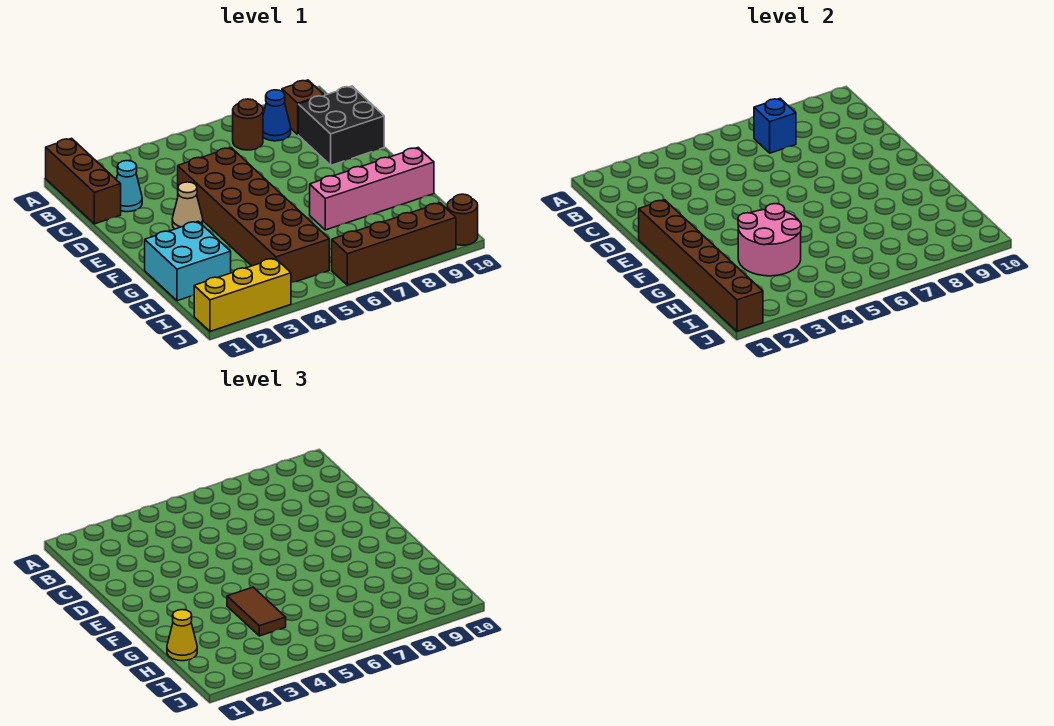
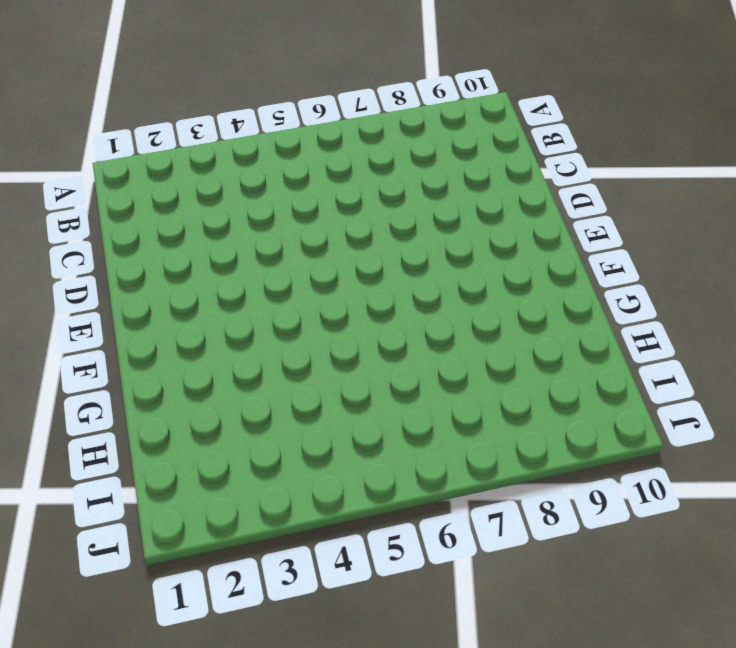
none -> brown brick A1:C1 level 1
none -> brown round brick B7 level 1
none -> blue cone B8 level 1

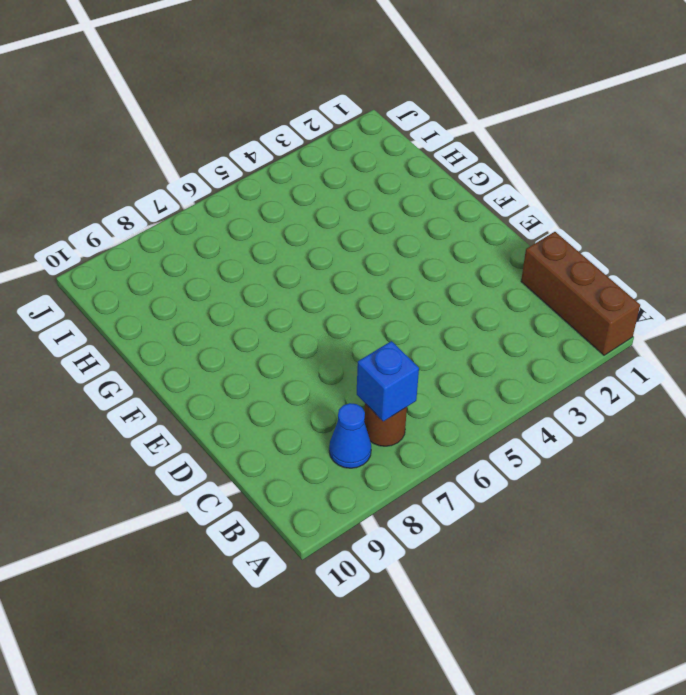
none -> brown brick B9 level 1
none -> cyan cone C2 level 1
none -> black brick C9:D10 level 1

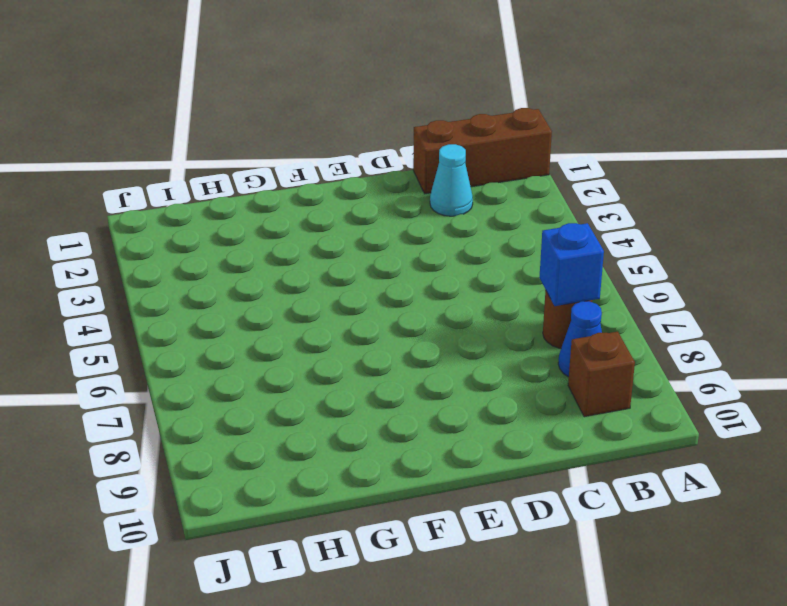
none -> black brick C9:D10 level 1
none -> brown brick D4:I5 level 1
none -> tan cone E3 level 1

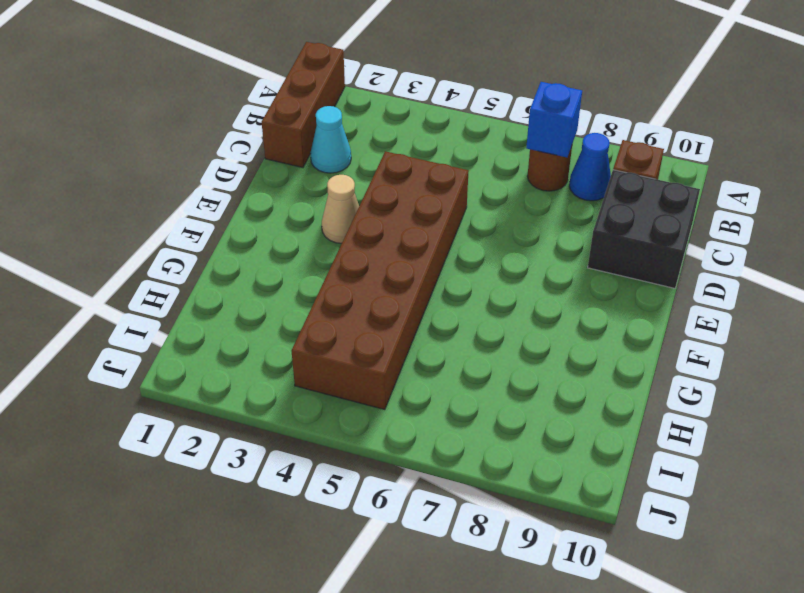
none -> cyan brick G1:H2 level 1
none -> pink brick G7:G10 level 1
none -> yellow brick J1:J3 level 1

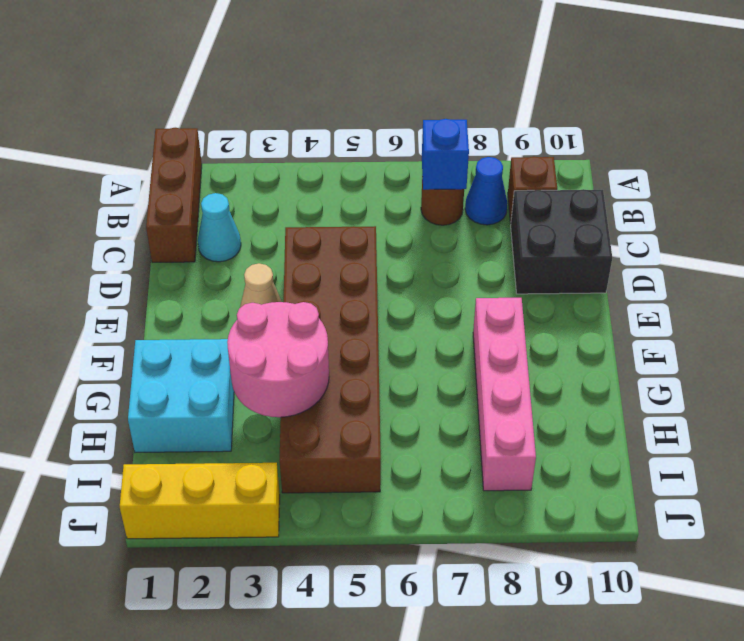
pink brick F8:I8 level 1 -> pink brick G7:G10 level 1
none -> brown brick J6:J9 level 1
none -> brown round brick J10 level 1
none -> brown brick E1:J1 level 2

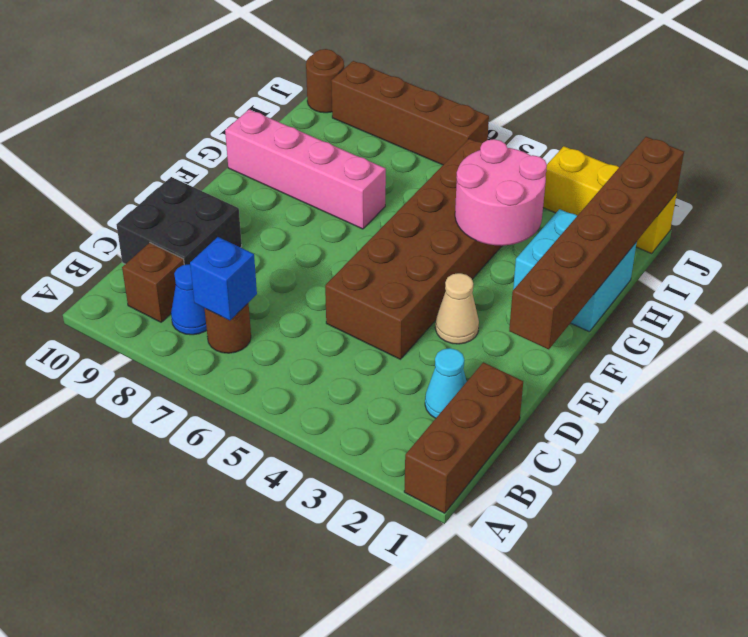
none -> brown tile G4:H4 level 3
none -> yellow cone H1 level 3

